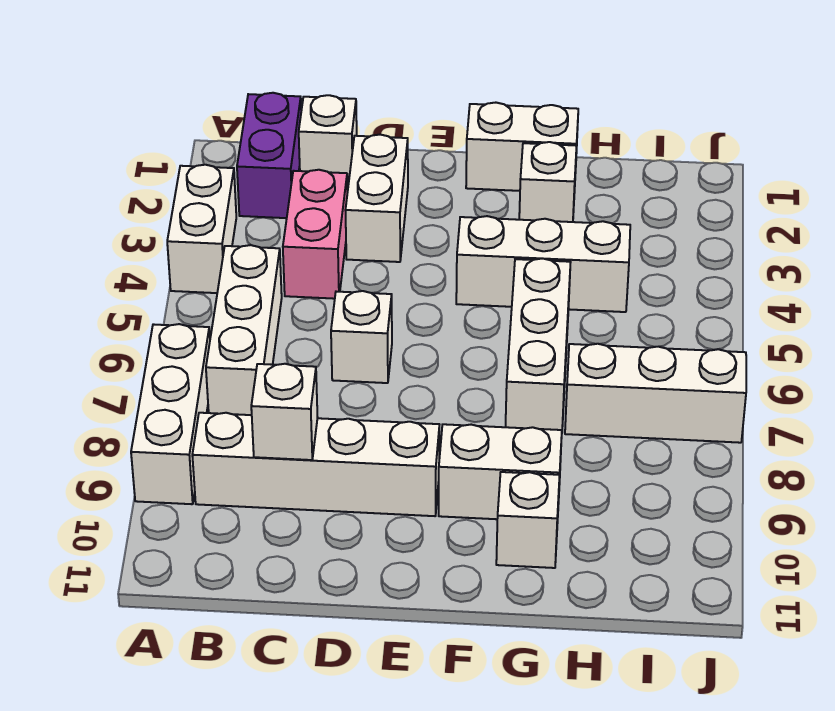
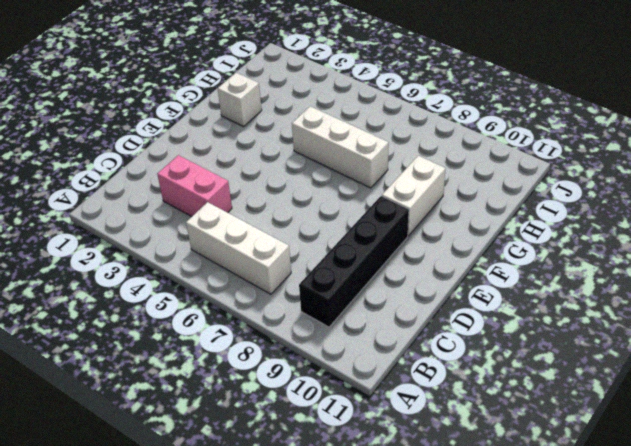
black brick B9:E9 level 1 -> white brick B9:E9 level 1
none -> white brick A3:A4 level 1
none -> white brick A7:A9 level 1
none -> purple brick B1:B2 level 1

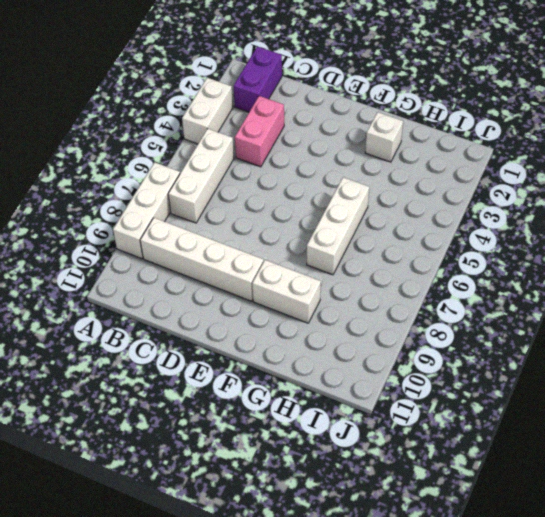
none -> white brick C1 level 1
none -> white brick D2:D3 level 1
none -> white brick D6 level 1

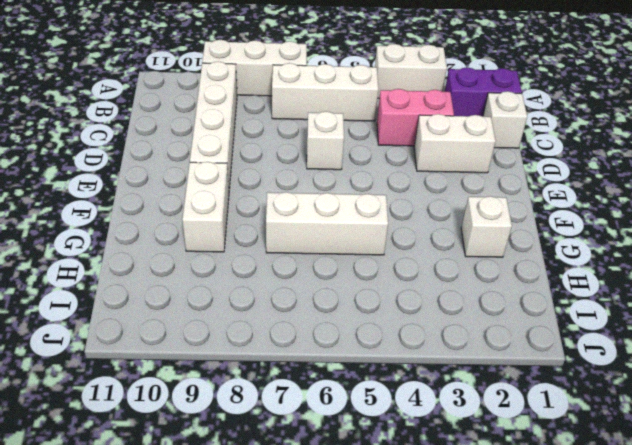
none -> white brick F1:G1 level 1
none -> white brick F4:H4 level 1
none -> white brick G10 level 1

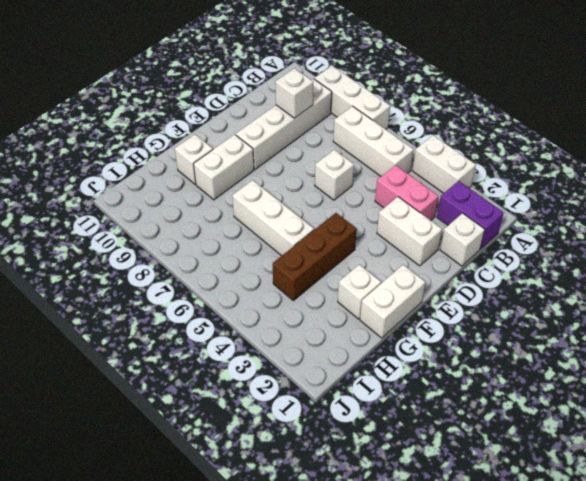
brown brick F4:H4 level 1 -> white brick F4:H4 level 1
none -> white brick H7:J7 level 1

